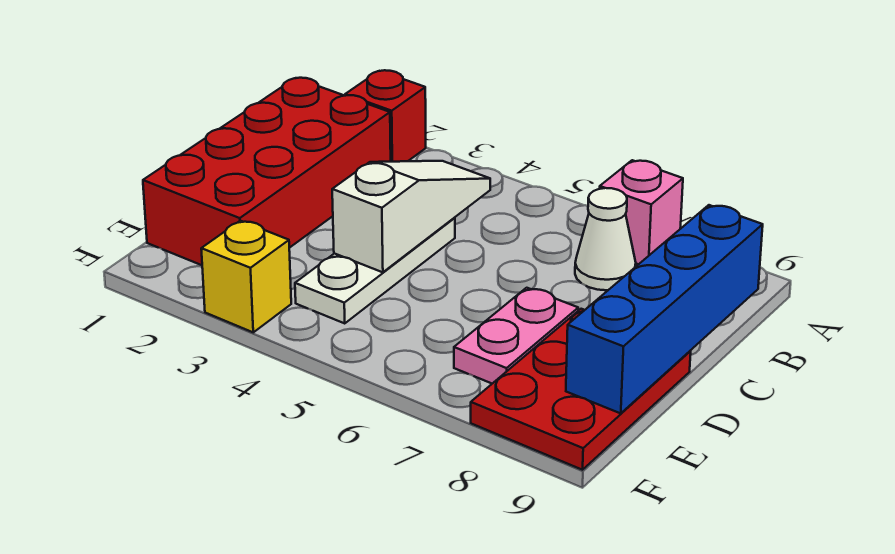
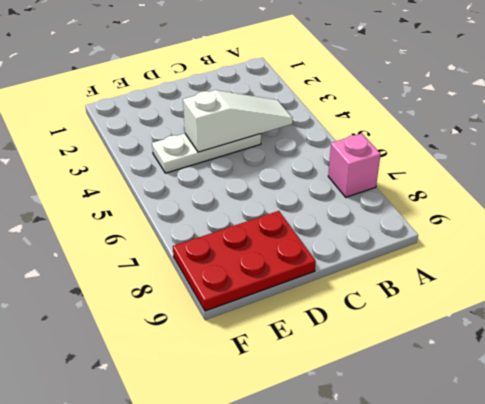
none -> red brick A2 level 1
none -> red brick B1:E2 level 1

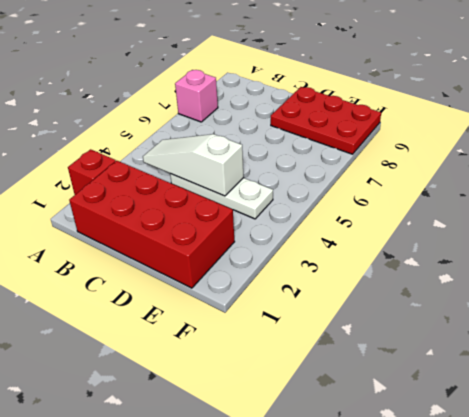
none -> white cone B7 level 1
none -> pink plate D7:E7 level 1

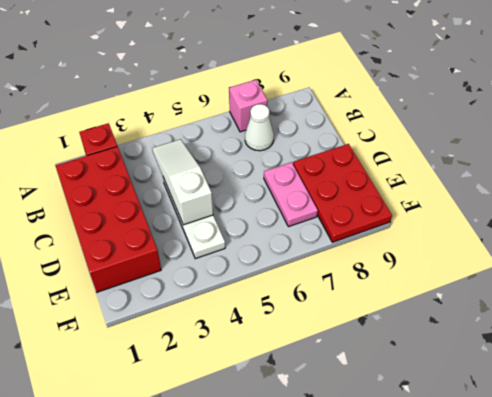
none -> yellow brick F3 level 1
none -> blue brick B9:E9 level 2

